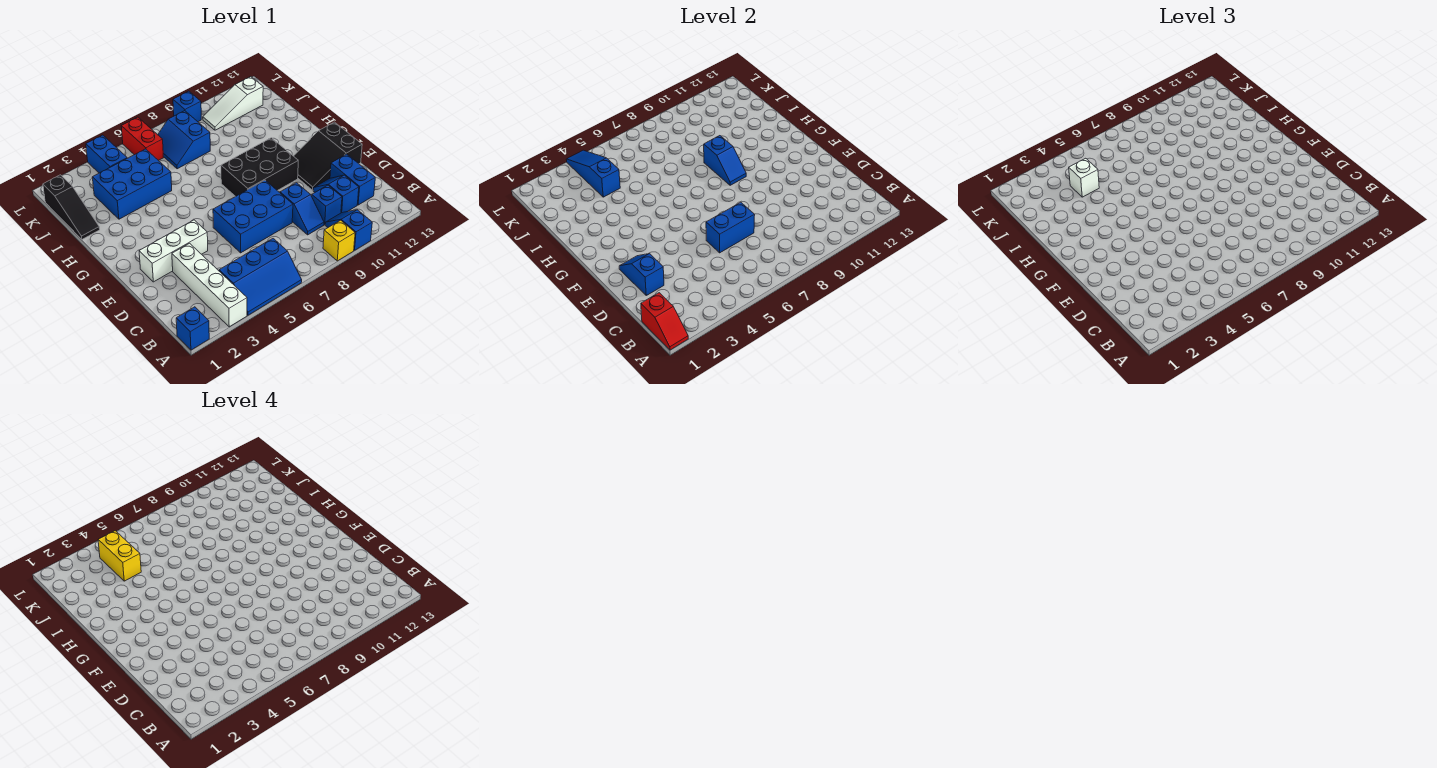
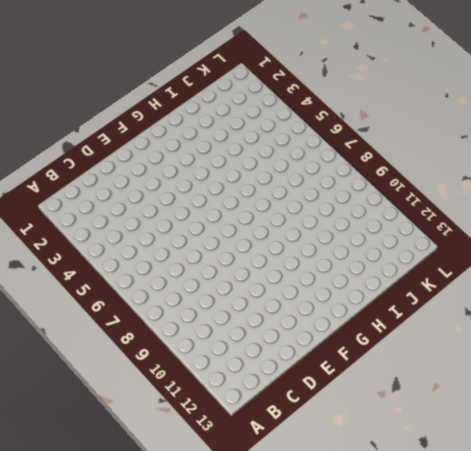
none -> blue brick A1 level 1
none -> white brick A3:D3 level 1
none -> blue slope A4:B6 level 1 top B

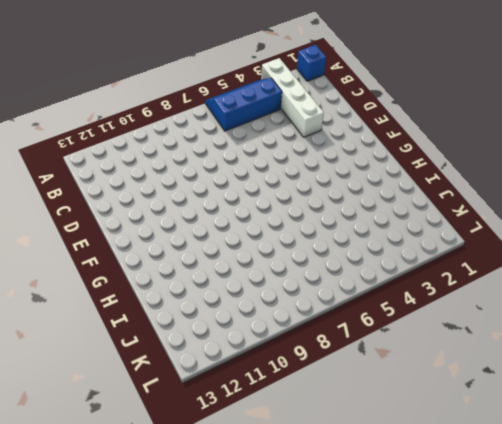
none -> yellow brick A9 level 1
none -> blue slope A10:B10 level 1 top A
none -> blue slope C9:D9 level 1 top D

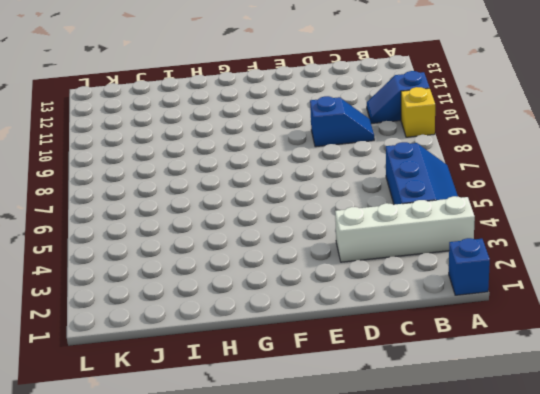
none -> blue brick C10 level 1
none -> blue slope C11:D11 level 1 top C
none -> blue brick C12:D12 level 1

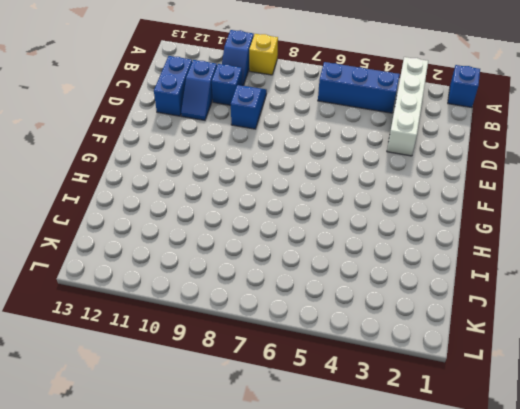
none -> blue brick D6:E8 level 1
none -> white brick E2:E4 level 1
none -> black slope E11:F13 level 1 top 13

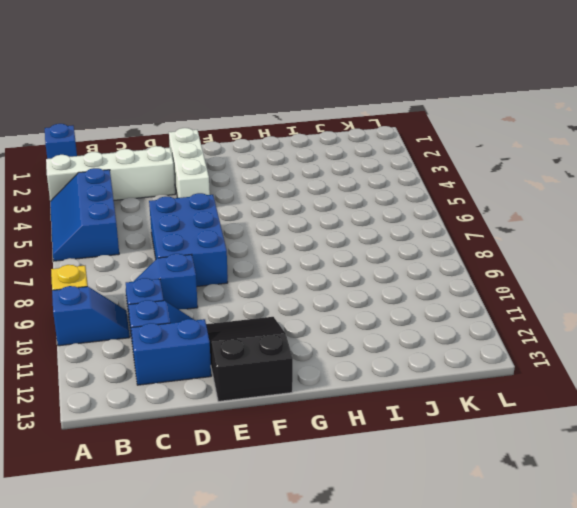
none -> black brick F8:G10 level 1
none -> black slope I1:K1 level 1 top K
none -> blue brick I3:J5 level 1

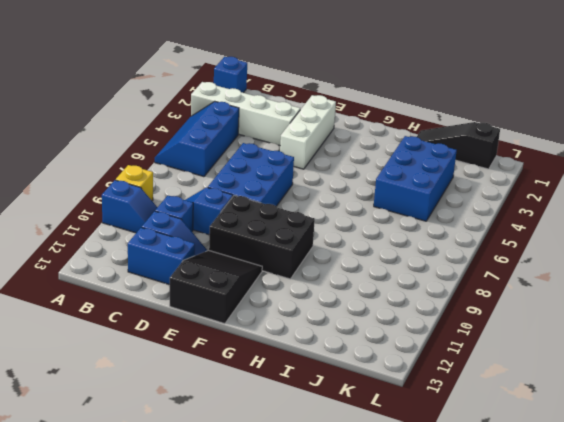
black brick E9:G10 level 1 -> black brick F8:G10 level 1
none -> blue slope J7:K8 level 1 top 8
none -> blue brick K4:L4 level 1
none -> red brick K6:L6 level 1

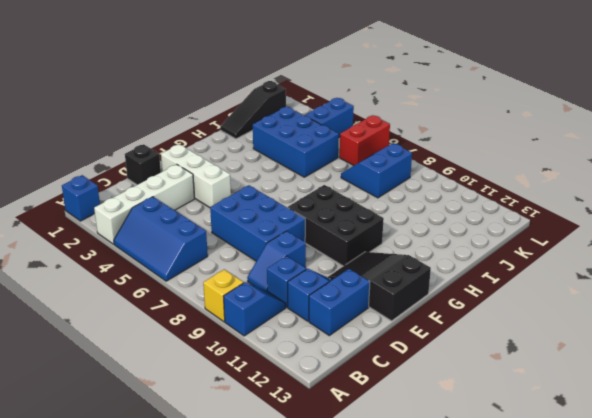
black brick D1 level 1 -> none
none -> white slope K10:K12 level 1 top 12
none -> blue brick L9 level 1
none -> red slope A1:B1 level 2 top B

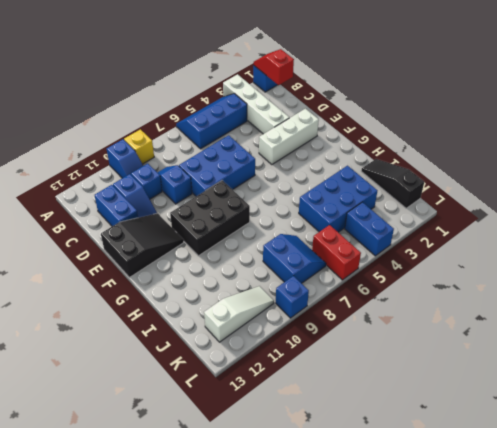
none -> blue slope D2:E2 level 2 top D
none -> blue brick D6:D7 level 2
none -> blue slope G9:H9 level 2 top H

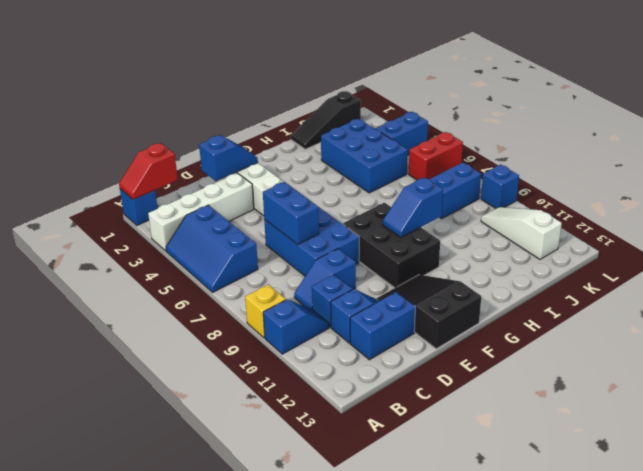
none -> blue slope J4:L4 level 2 top J
none -> white brick J4 level 3
none -> yellow brick J4:K4 level 4

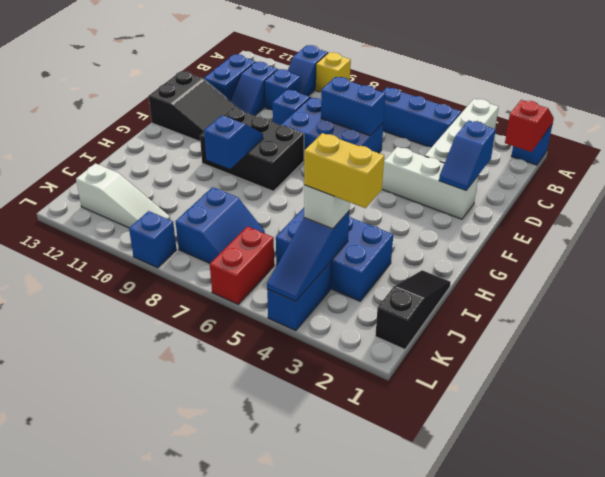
yellow brick J3:J4 level 4 -> yellow brick J4:K4 level 4

